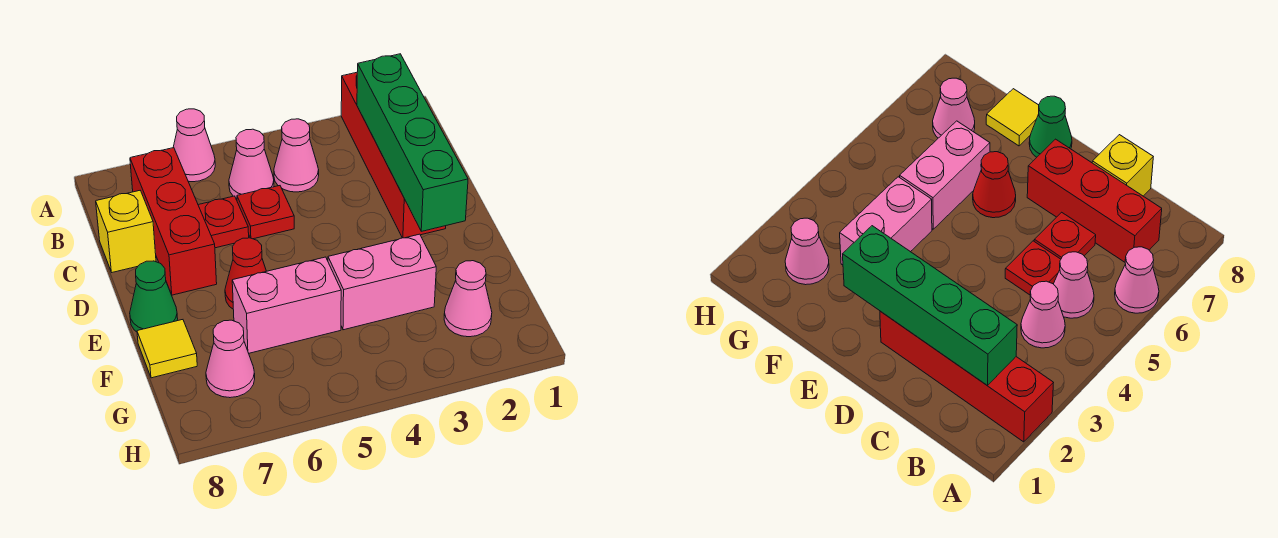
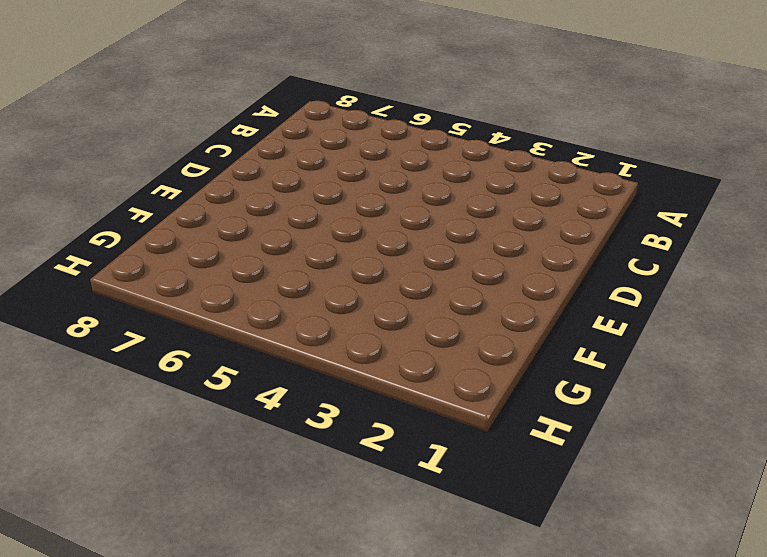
none -> red brick A2:D2 level 1
none -> pink cone A6 level 1
none -> pink cone B4 level 1

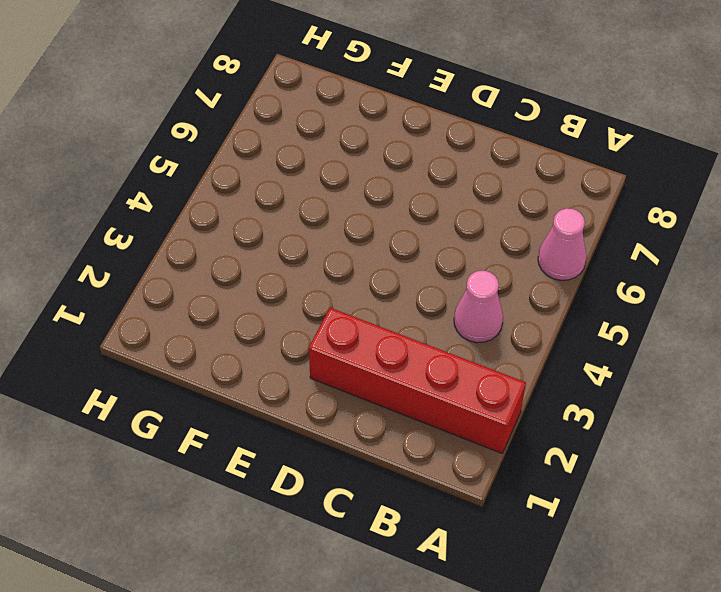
none -> pink cone B5 level 1
none -> red brick B7:D7 level 1
none -> red plate C5 level 1

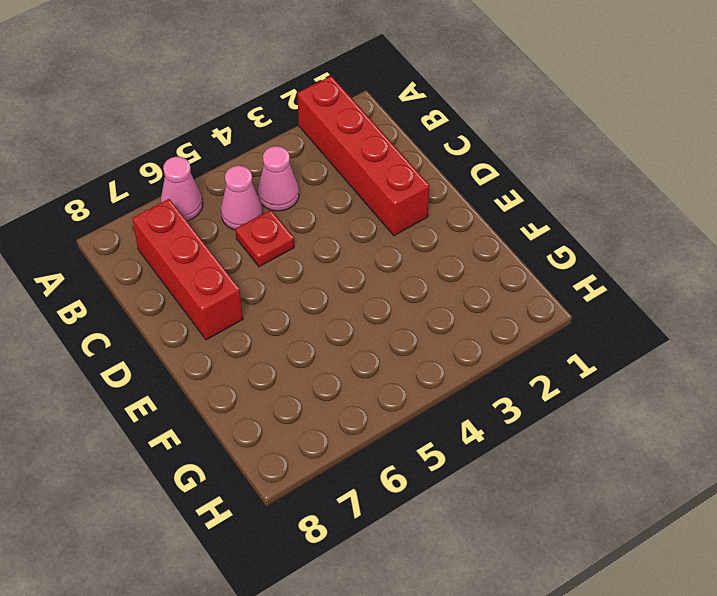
none -> red plate C6 level 1
none -> yellow brick C8 level 1
none -> red cone E6 level 1

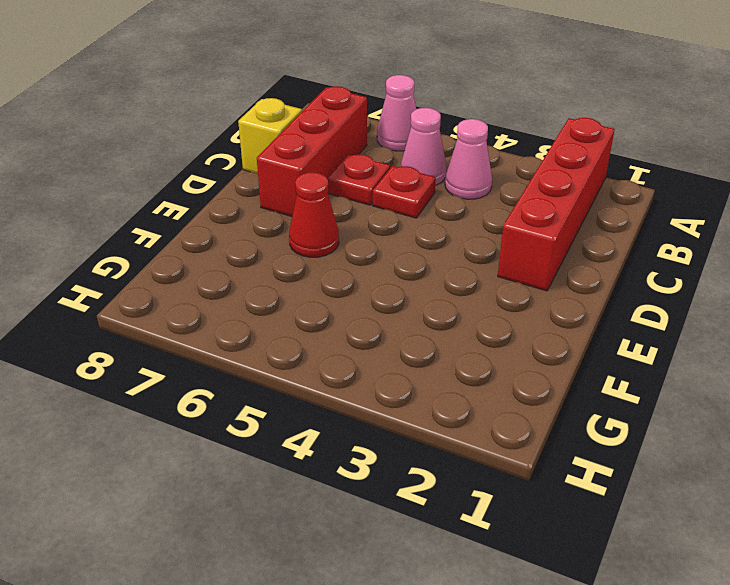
none -> green cone E8 level 1
none -> pink brick F3:F4 level 1
none -> pink brick F5:F6 level 1

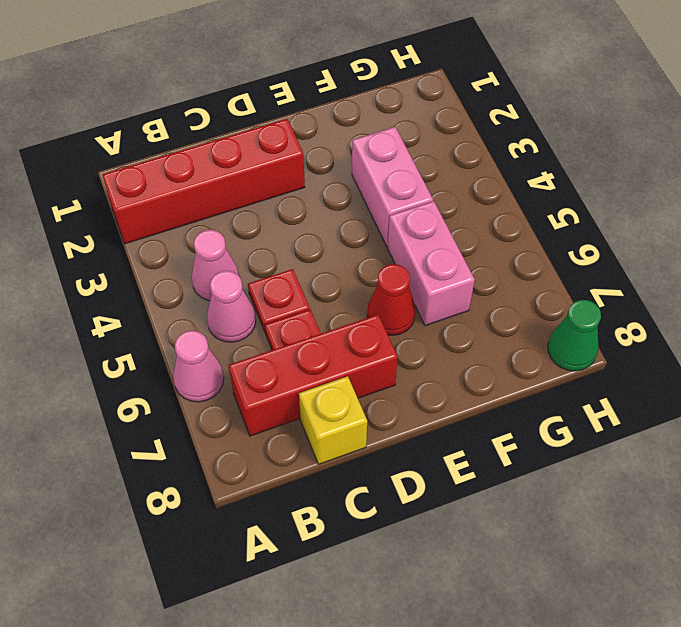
green cone H8 level 1 -> green cone E8 level 1
none -> yellow tile F8 level 1
none -> pink cone G2 level 1
none -> pink cone G7 level 1

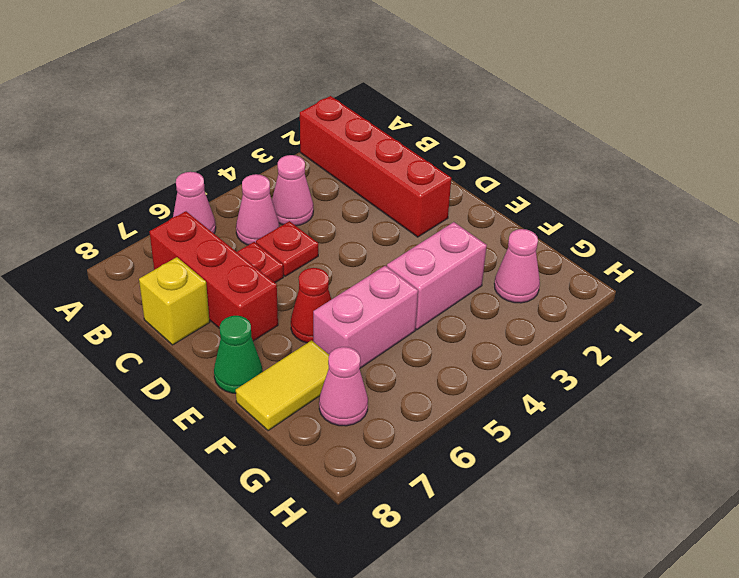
yellow tile F7:F8 level 1 -> yellow tile F8 level 1
none -> green brick B2:E2 level 2

